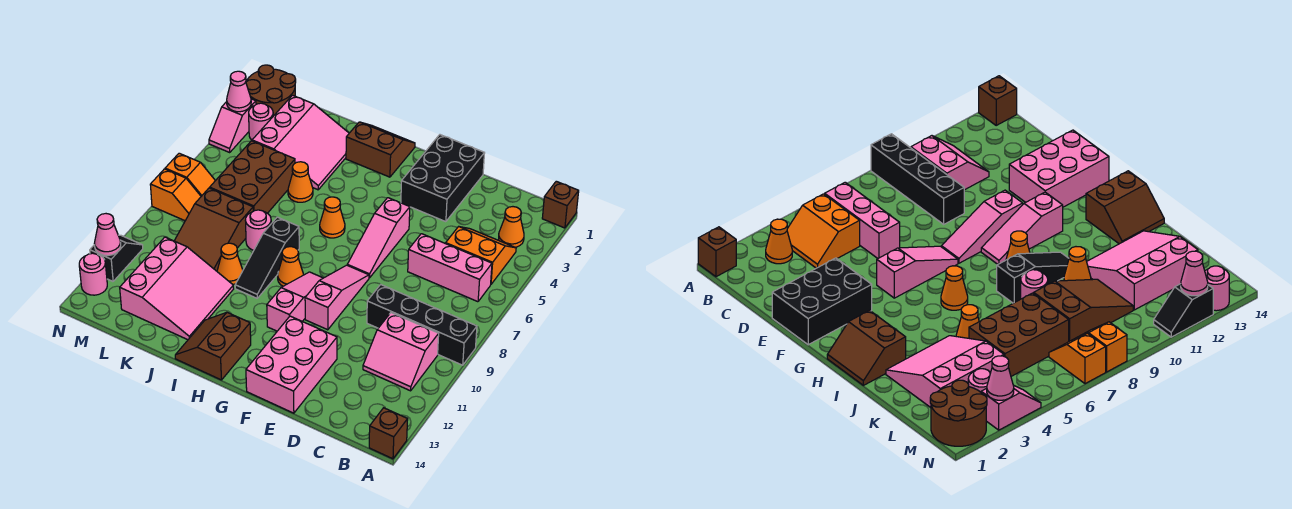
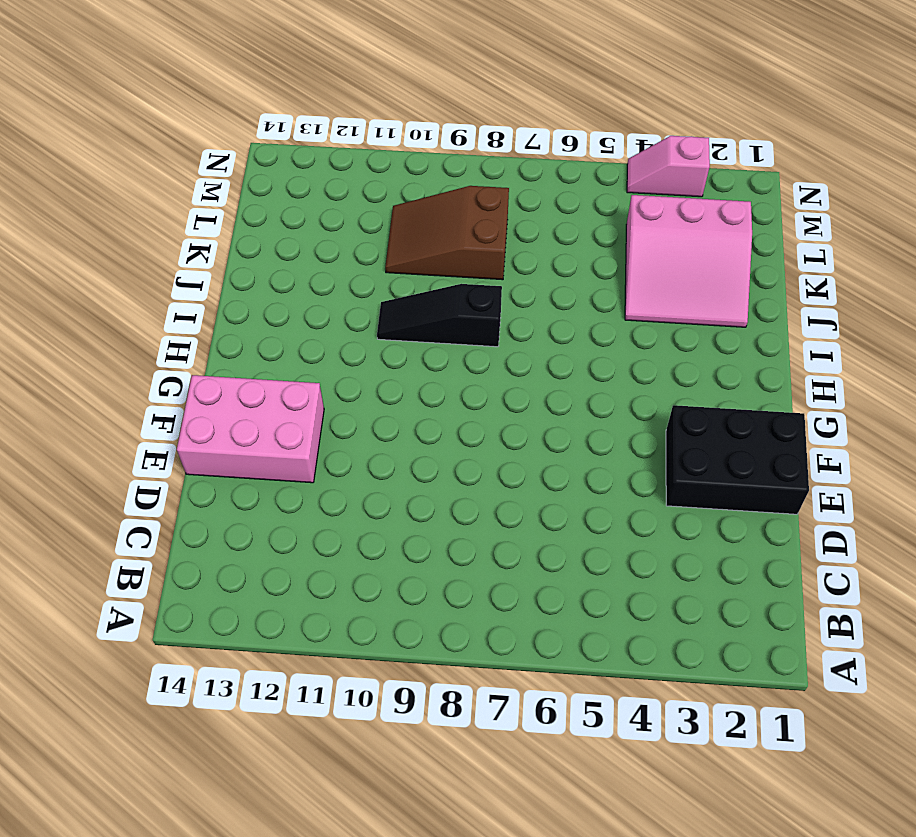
none -> brown brick A1 level 1
none -> black brick A9:D9 level 1
none -> brown brick A14 level 1
none -> orange cone B3 level 1

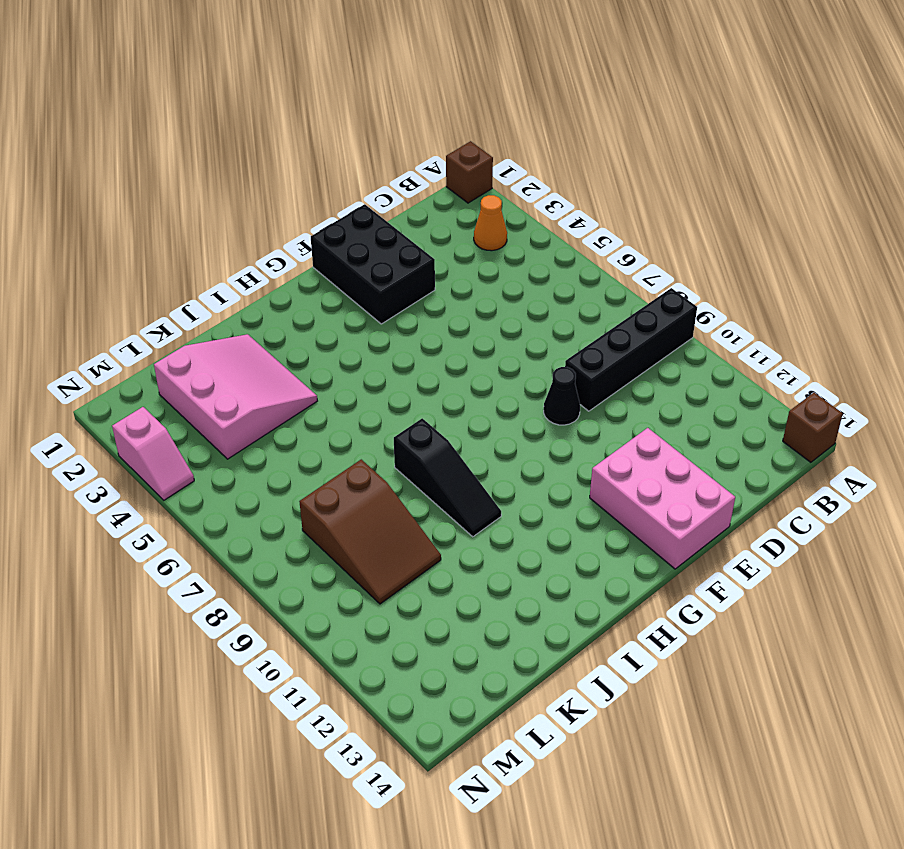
black cone E9 level 1 -> none
none -> orange slope B4:C5 level 1 top 5
none -> pink brick B6:D6 level 1
none -> pink slope B10:C11 level 1 top 10
none -> pink slope F5:F7 level 1 top 5

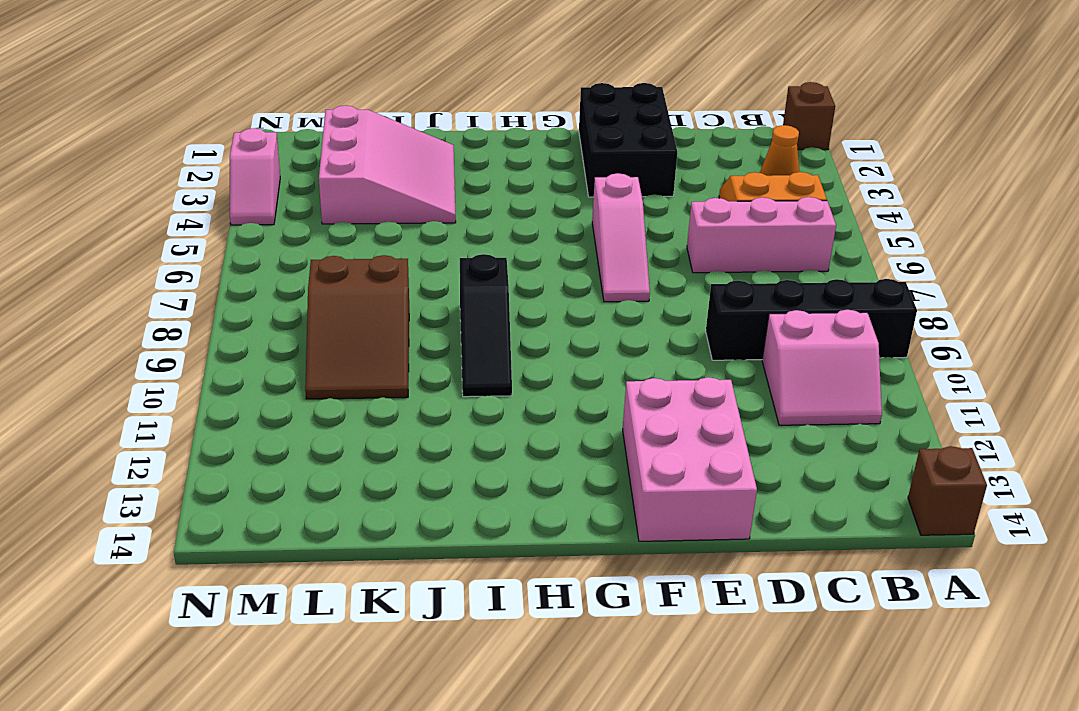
none -> pink slope F8:F10 level 1 top 10
none -> pink slope G9:G11 level 1 top 11
none -> brown slope H1:I2 level 1 top 2
none -> orange cone H6 level 1

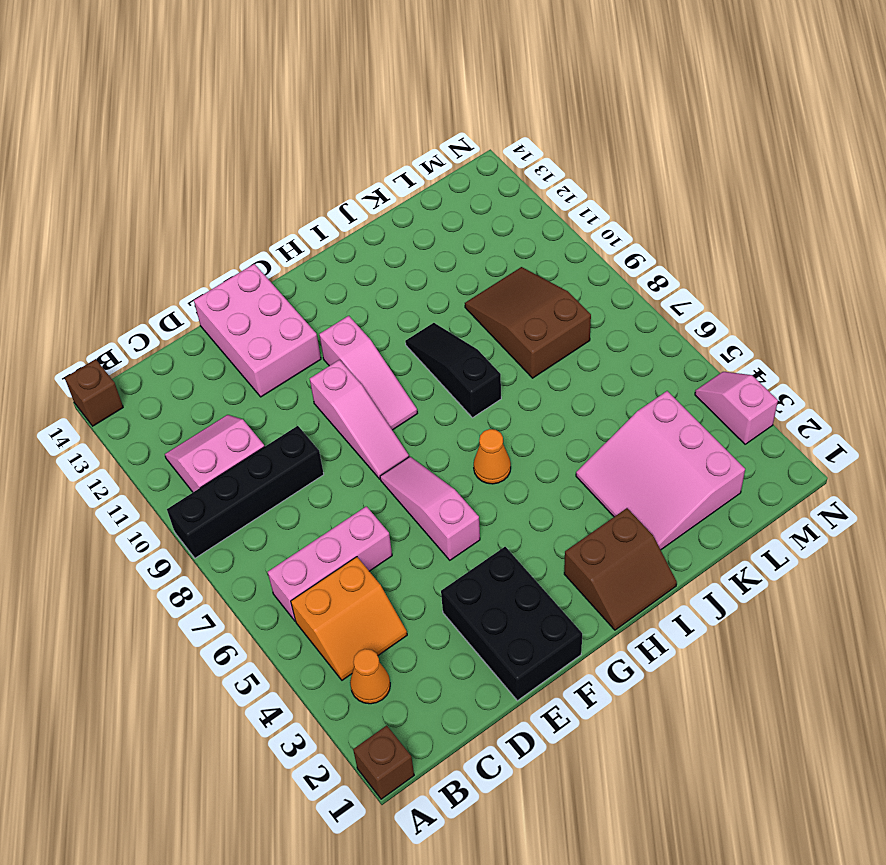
none -> orange cone H9 level 1
none -> brown slope H13:I14 level 1 top H
none -> orange cone J5 level 1
none -> pink round brick J8 level 1

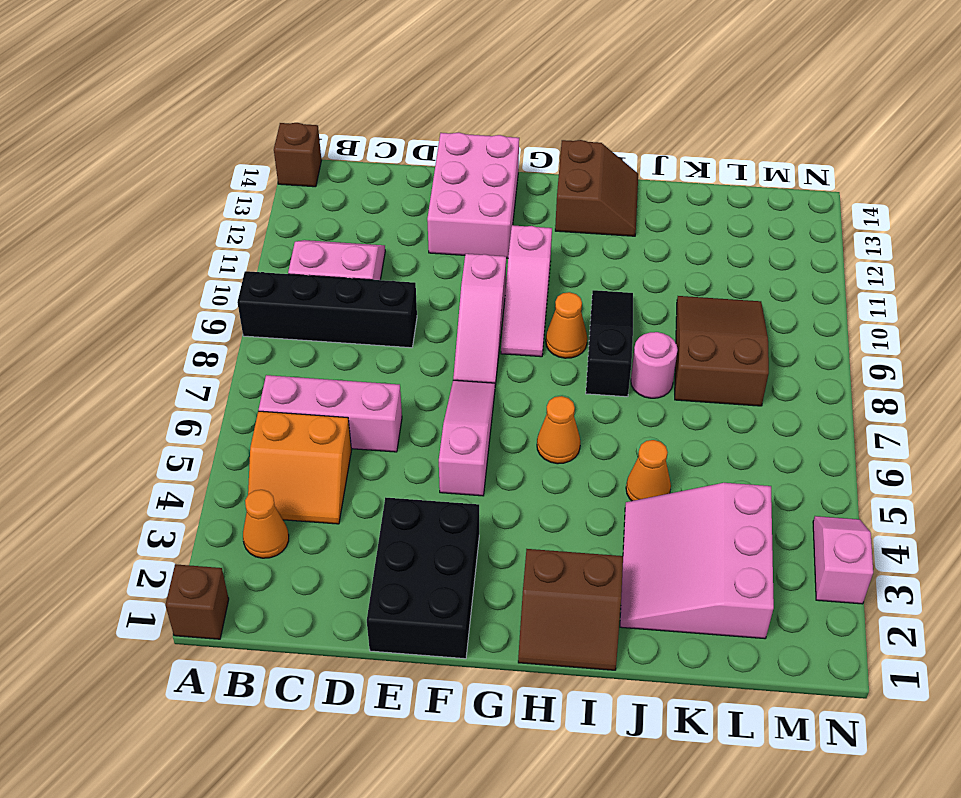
none -> orange cone J10 level 1
none -> pink slope J11:L13 level 1 top L
none -> brown brick K5:L7 level 1
none -> brown round brick M1:N2 level 1

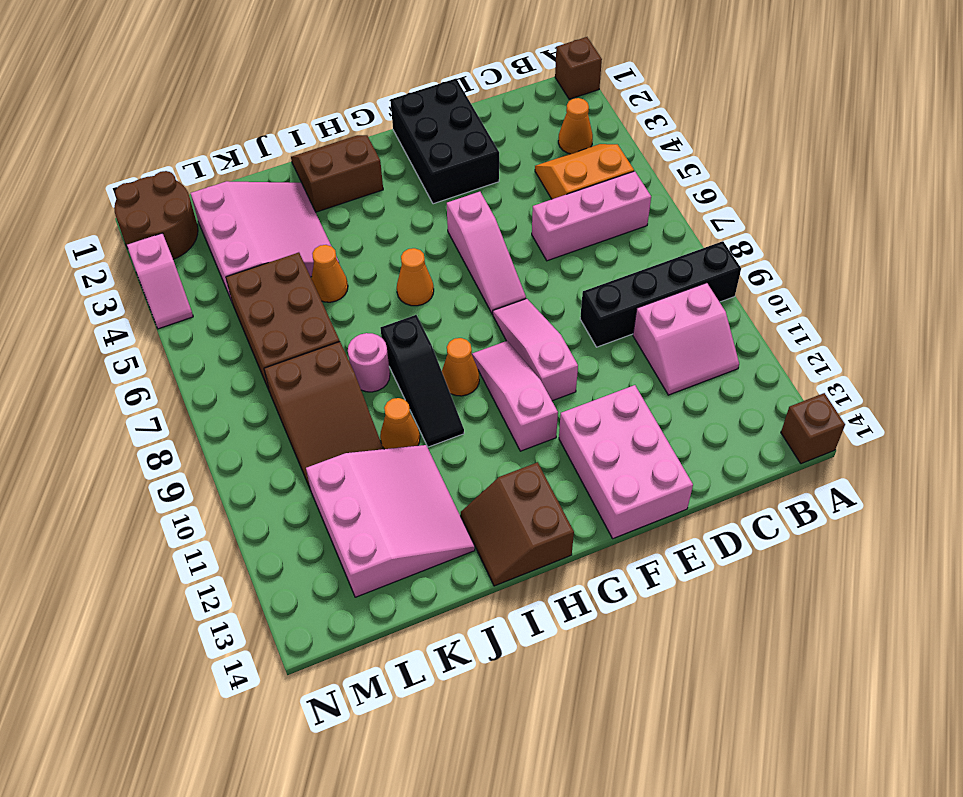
none -> pink round brick M3 level 1
none -> orange slope M7:N7 level 1 top N
none -> orange slope M8:N8 level 1 top N
none -> black slope N11:N12 level 1 top 12

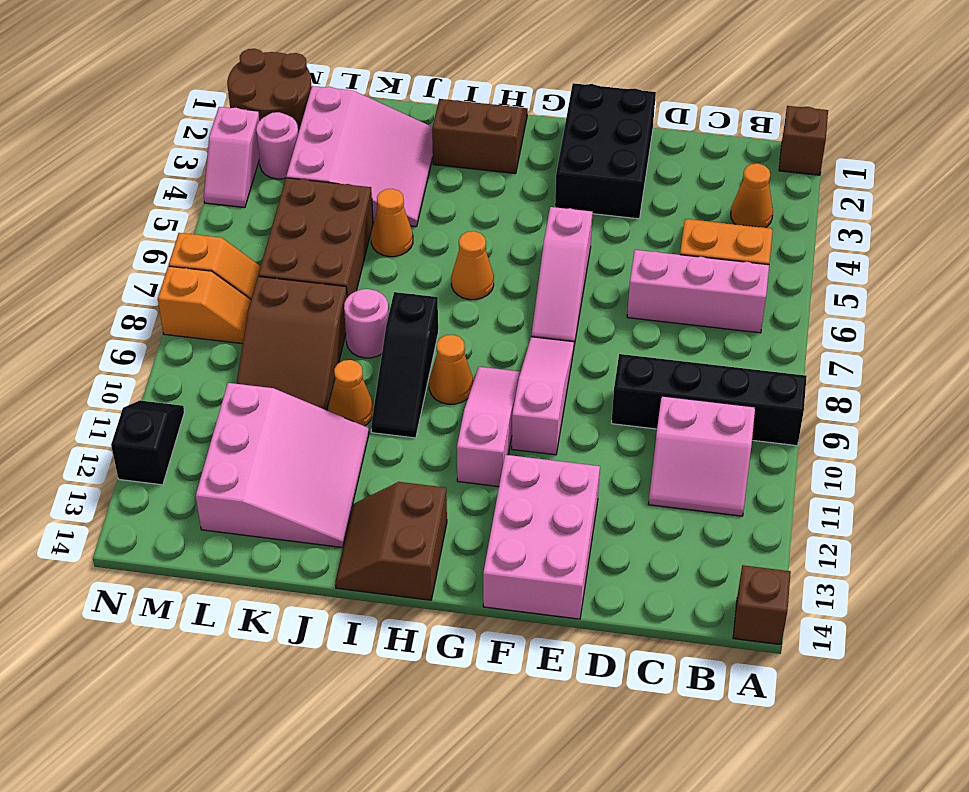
none -> pink round brick N13 level 1
none -> pink cone N3 level 2
none -> pink cone N12 level 2

